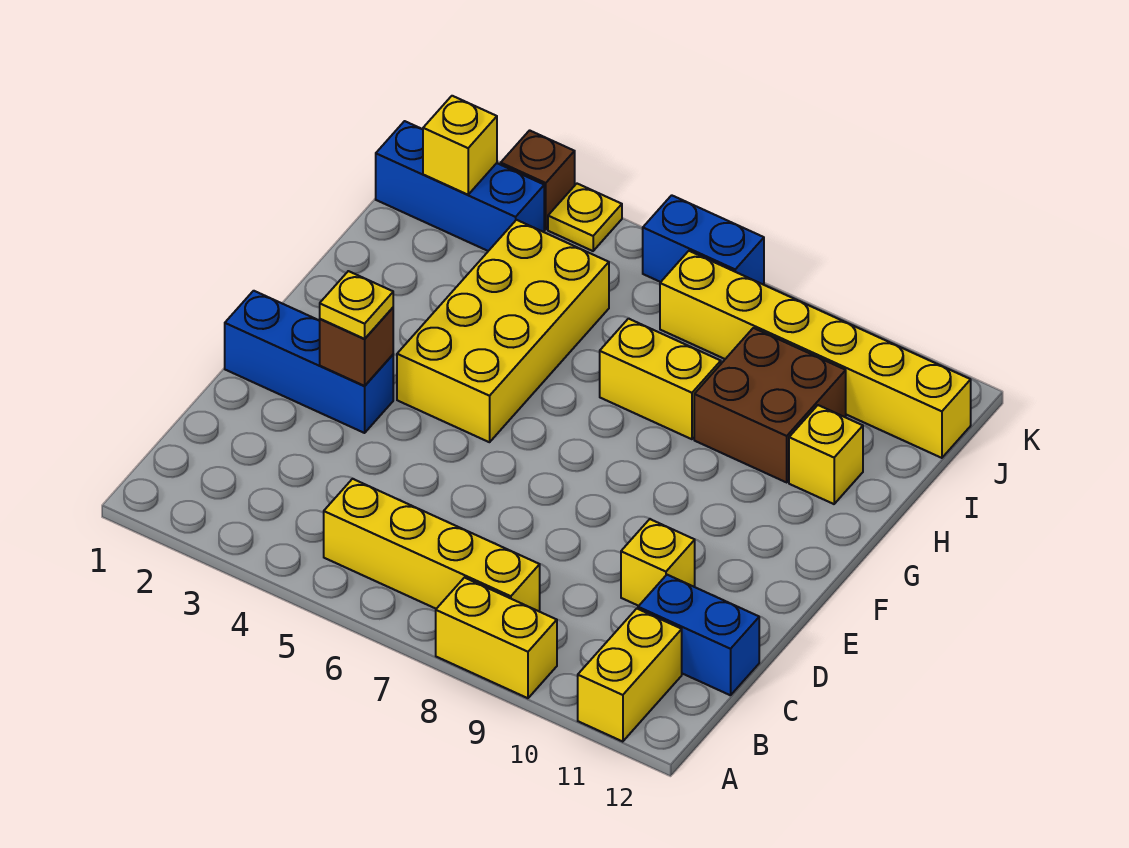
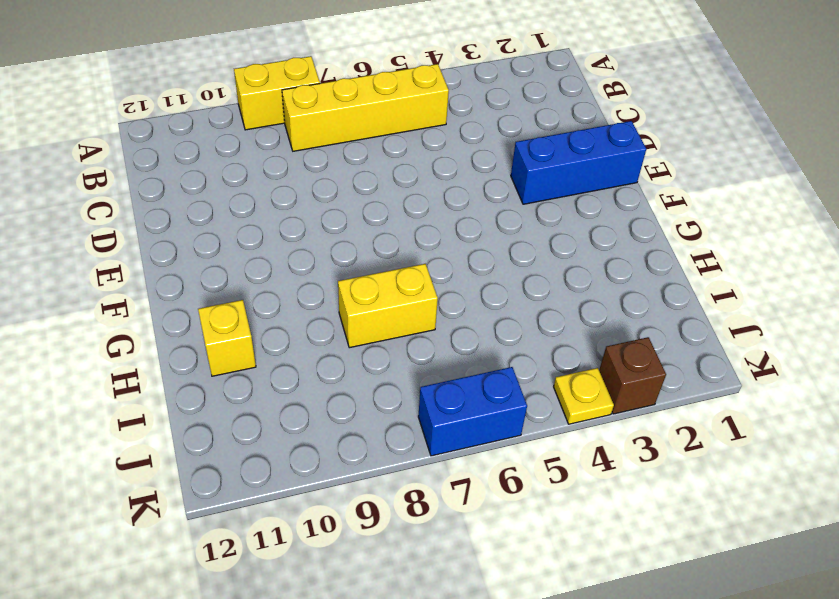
none -> yellow brick A11:B11 level 1
none -> blue brick C11:C12 level 1
none -> yellow brick D10 level 1

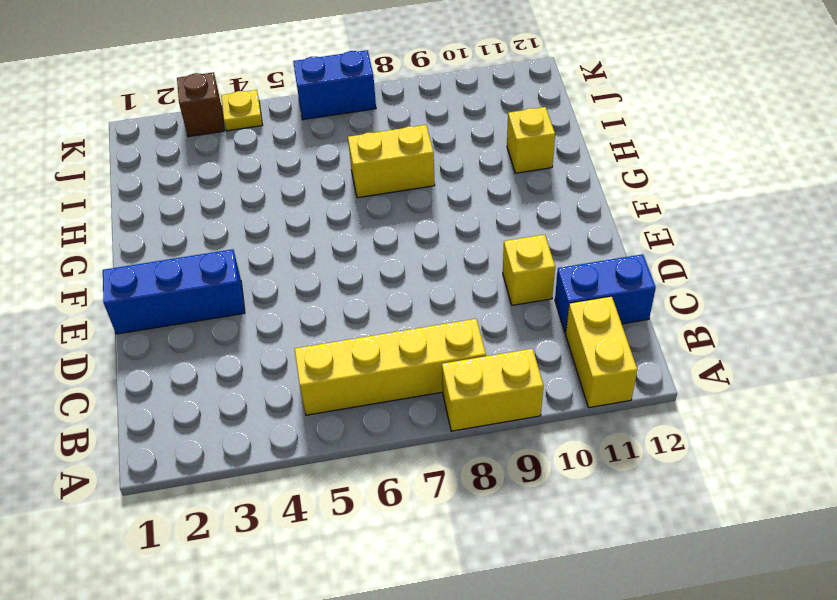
none -> yellow brick F4:I5 level 1
none -> brown brick H9:I10 level 1
none -> blue brick J1:J3 level 1

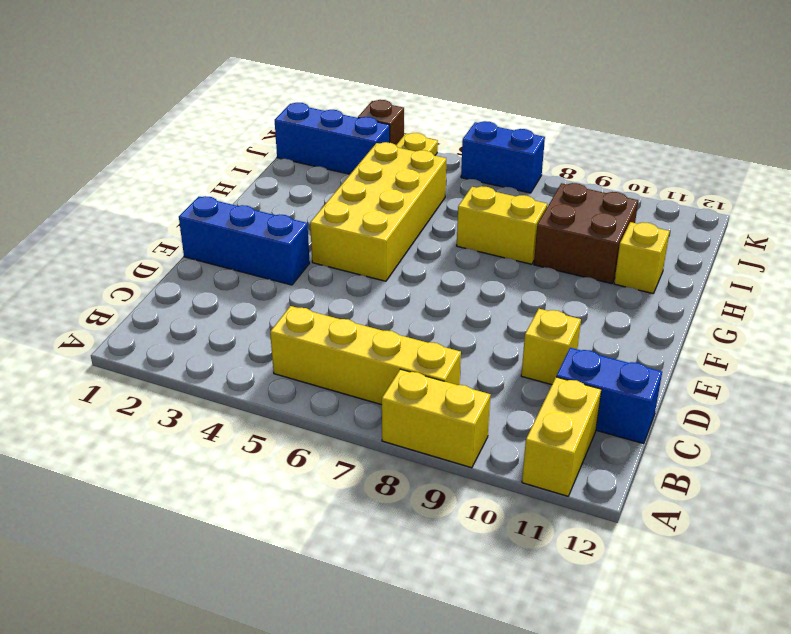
none -> yellow brick J7:J12 level 1
none -> brown brick E3 level 2
none -> yellow brick J2 level 2

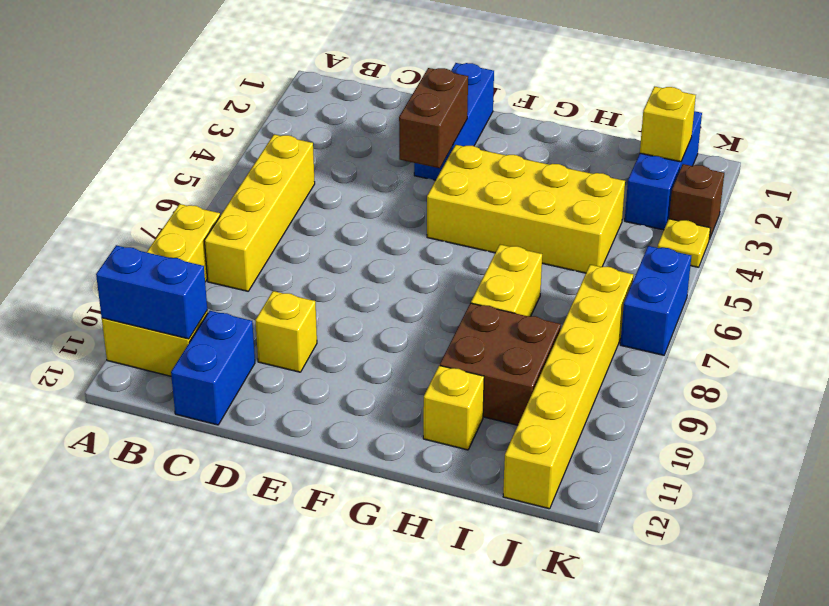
blue brick A11:B11 level 2 -> none
brown brick E3:E4 level 2 -> brown brick E3 level 2
none -> yellow plate E3 level 3

